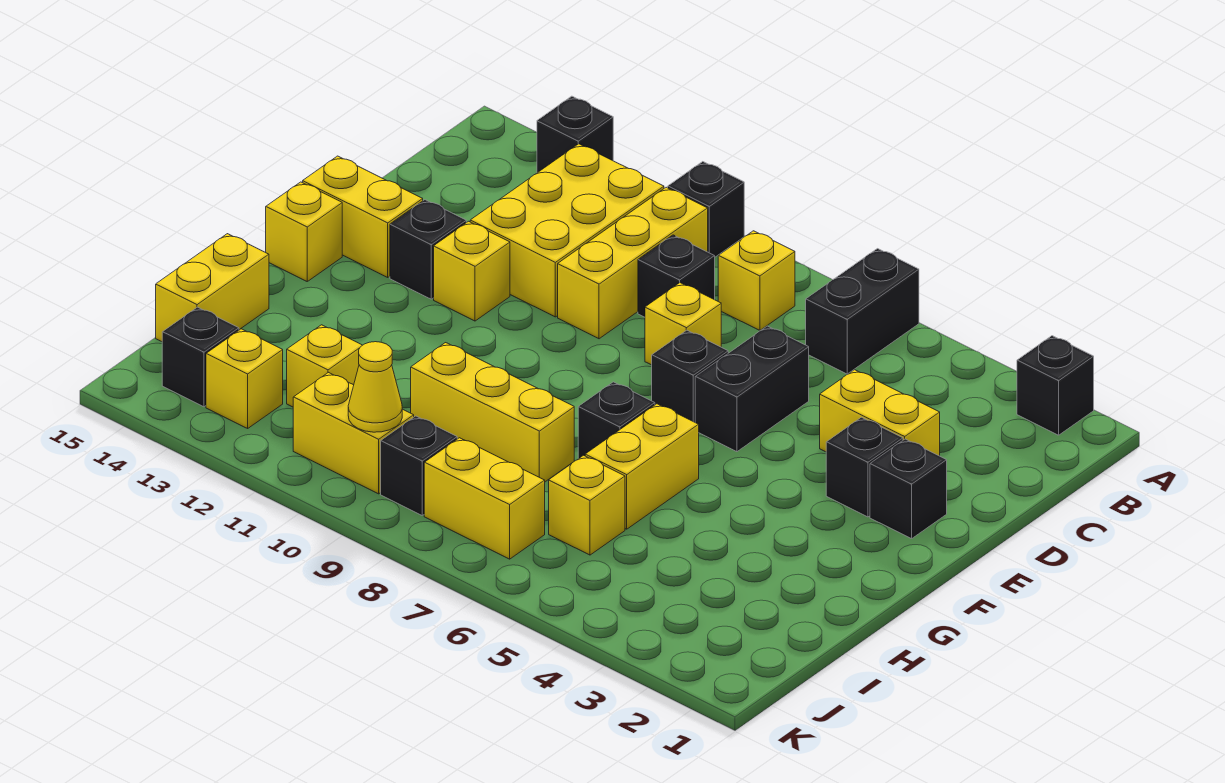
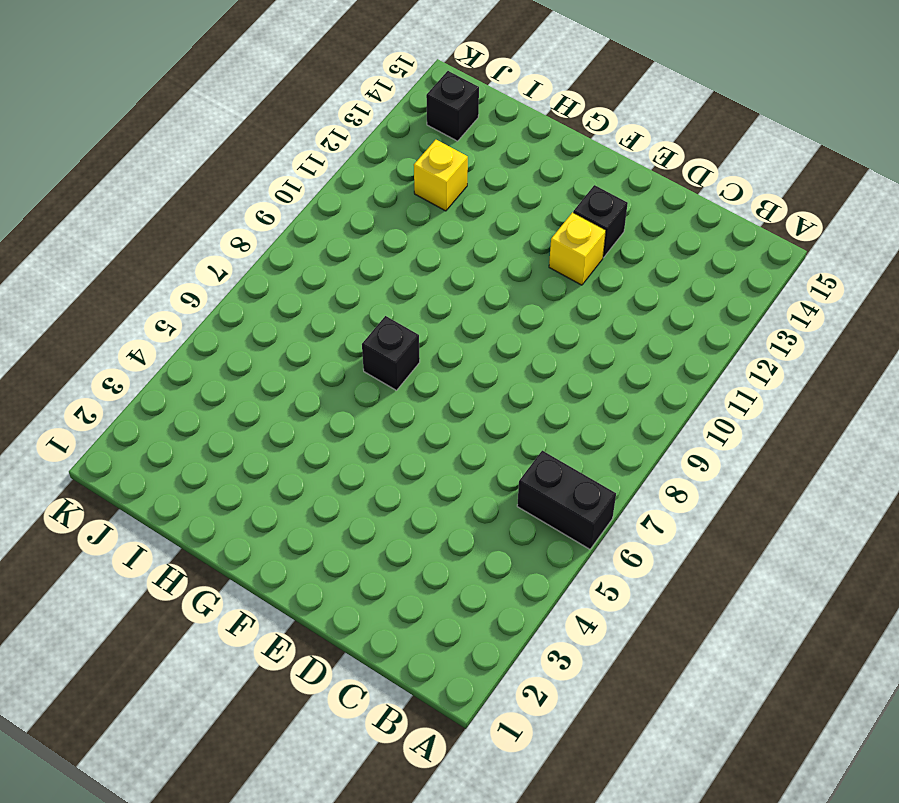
none -> black brick A2 level 1
none -> black brick A10 level 1
none -> black brick A13 level 1
none -> yellow brick B8 level 1

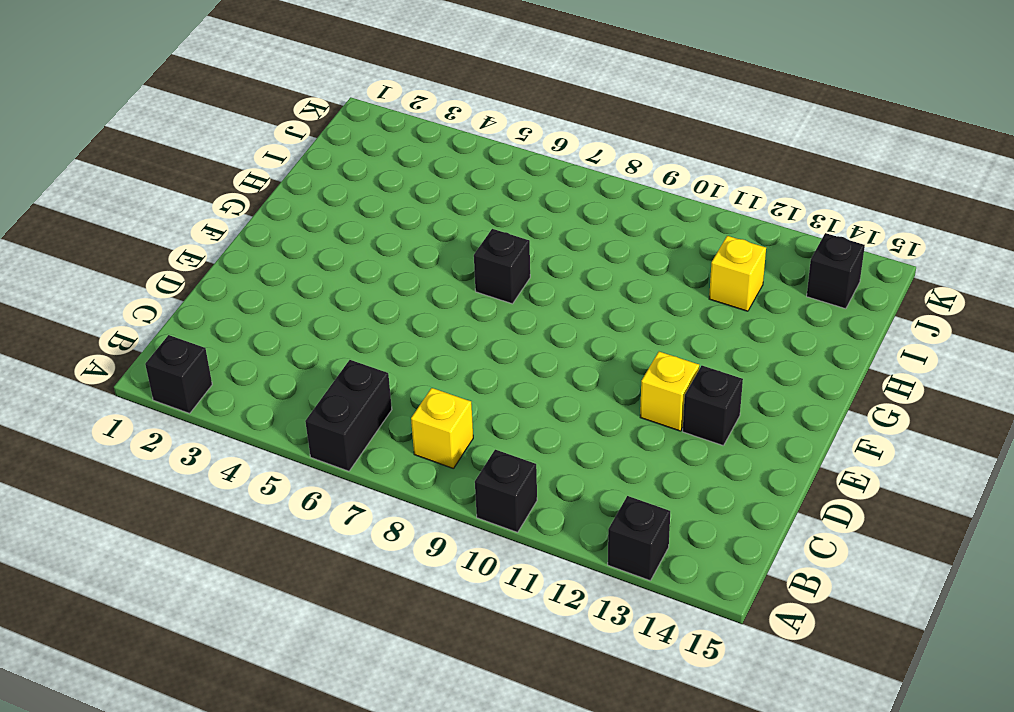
none -> yellow brick B10:D10 level 1
none -> yellow brick B11:D12 level 1
none -> black brick C9 level 1
none -> yellow brick D3:D4 level 1

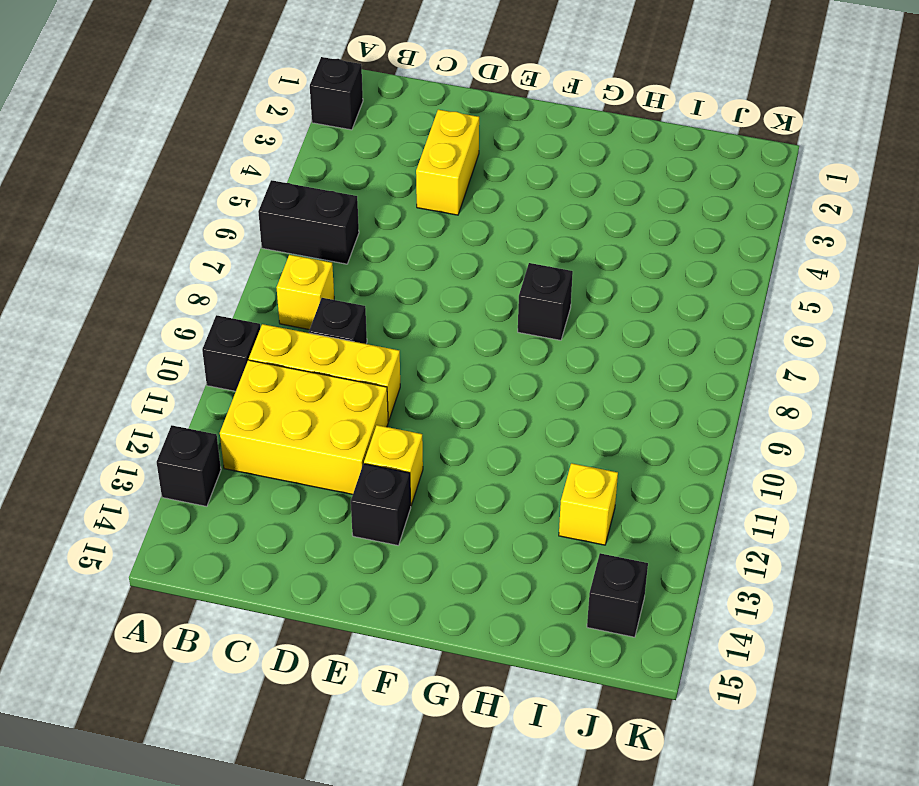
none -> black brick D6:E6 level 1
none -> yellow brick D8 level 1
none -> black brick E2 level 1
none -> black brick E3 level 1

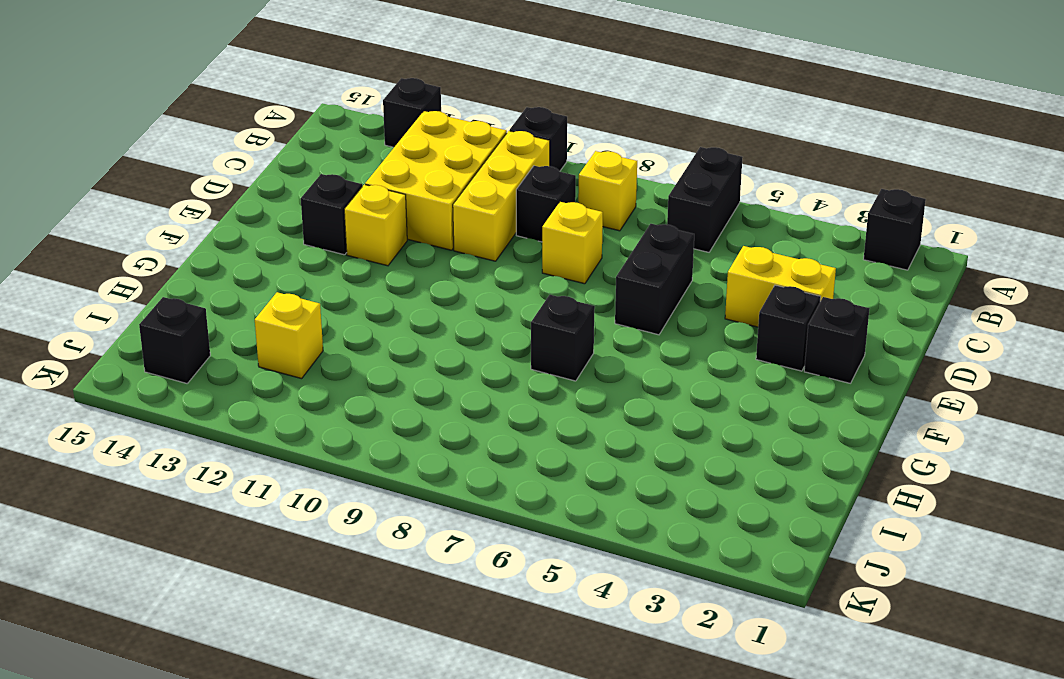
none -> black brick E7 level 1
none -> yellow brick E14:E15 level 1
none -> yellow brick F15 level 1
none -> yellow brick G6:H6 level 1

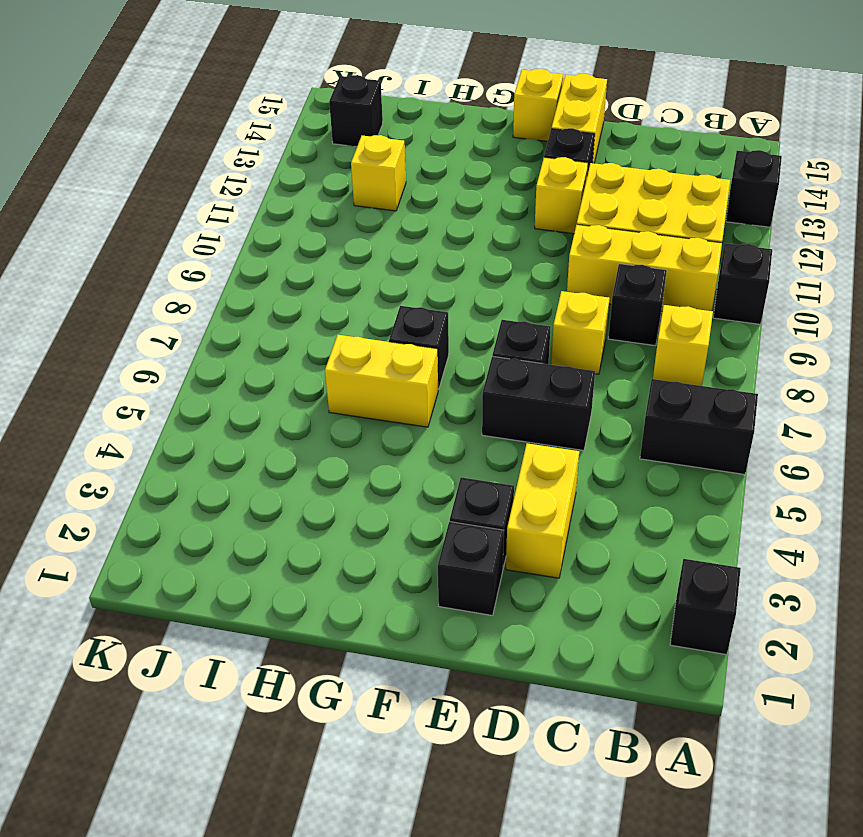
none -> yellow brick H8:H10 level 1
none -> yellow brick H15:I15 level 1
none -> yellow brick I6 level 1
none -> yellow brick J7:J8 level 1

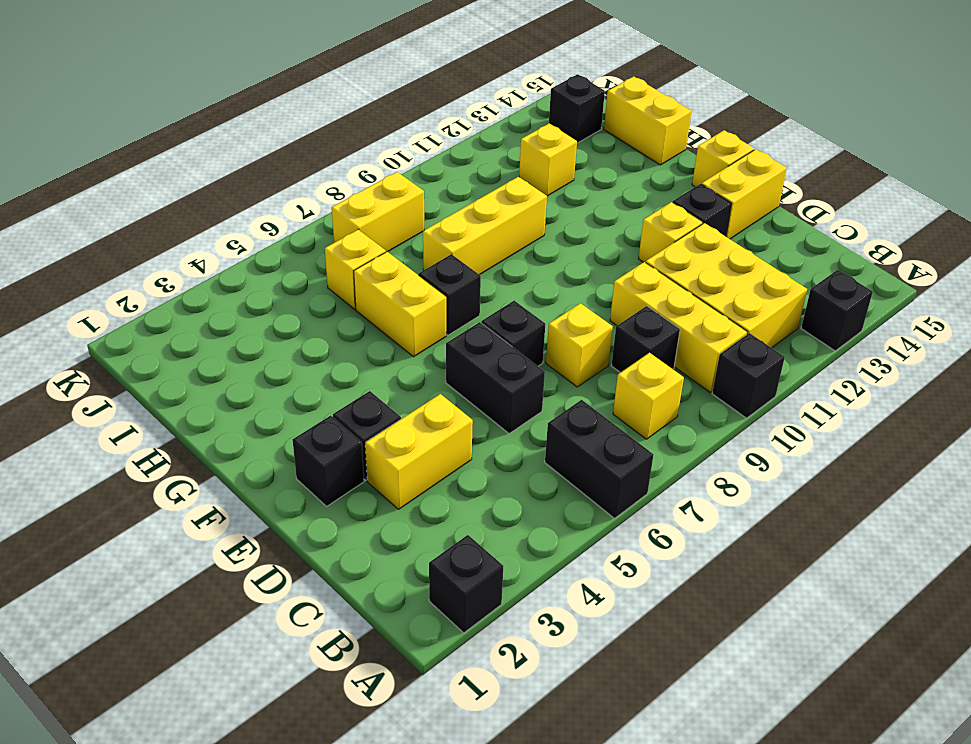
none -> black brick J9 level 1
none -> yellow brick J10:J11 level 1
none -> yellow brick J13 level 1
none -> yellow cone J10 level 2

